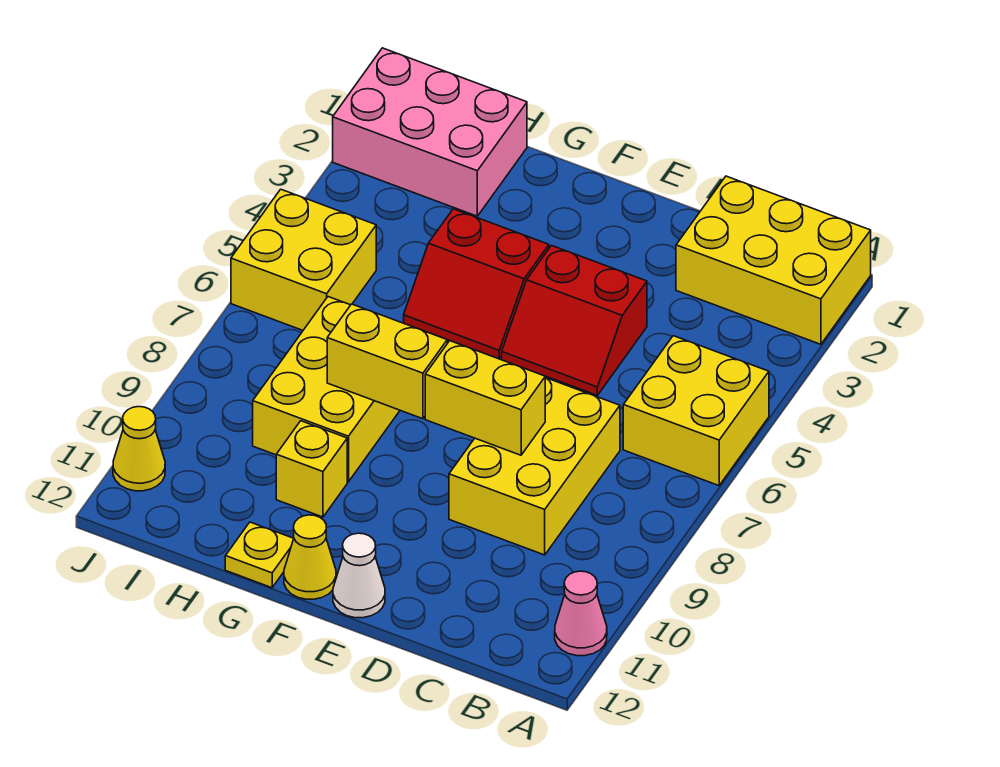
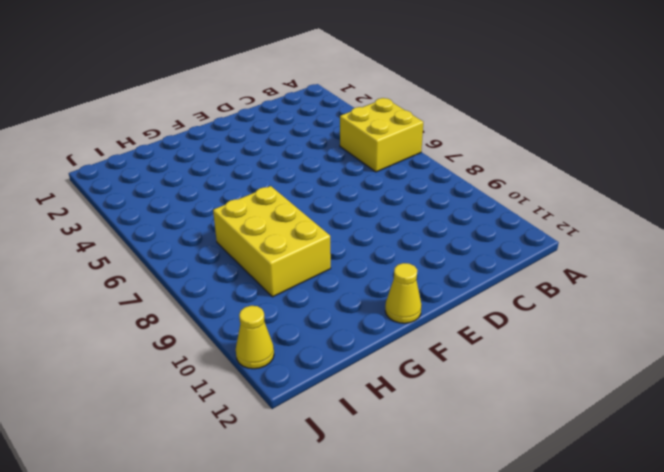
none -> yellow brick A1:C2 level 1
none -> pink cone A11 level 1
none -> yellow brick C7:D9 level 1

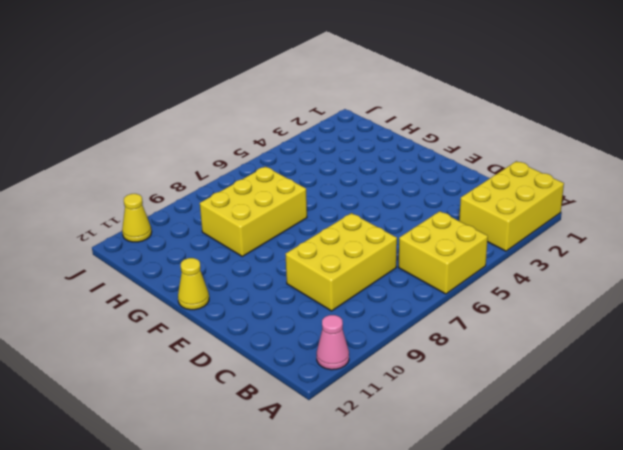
yellow brick A1:B3 level 1 -> yellow brick A1:C2 level 1
none -> red slope D4:E5 level 1 top 4
none -> white cone E12 level 1
none -> red slope F4:G5 level 1 top 4

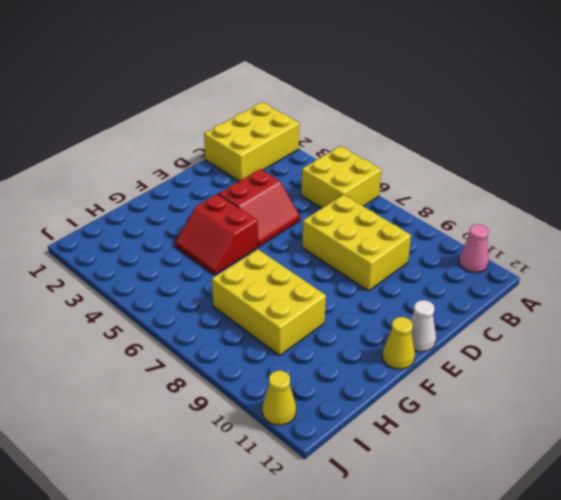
red slope F4:G5 level 1 top F -> red slope F4:G5 level 1 top 4
none -> yellow brick G10 level 1
none -> yellow plate G12 level 1
none -> pink brick H1:J2 level 1

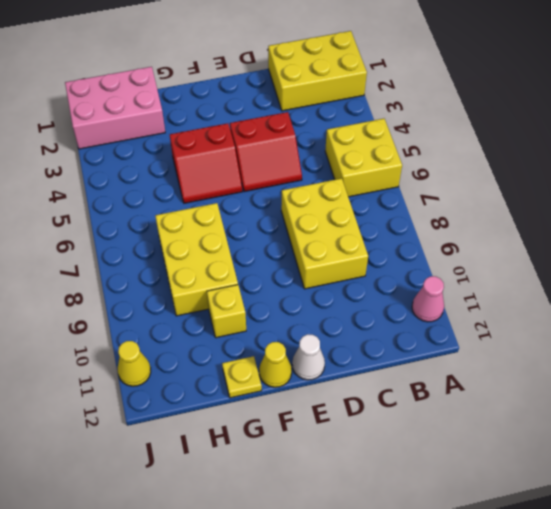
none -> yellow brick I5:J6 level 1
none -> yellow brick D8:E8 level 2
none -> yellow brick F8:G8 level 2

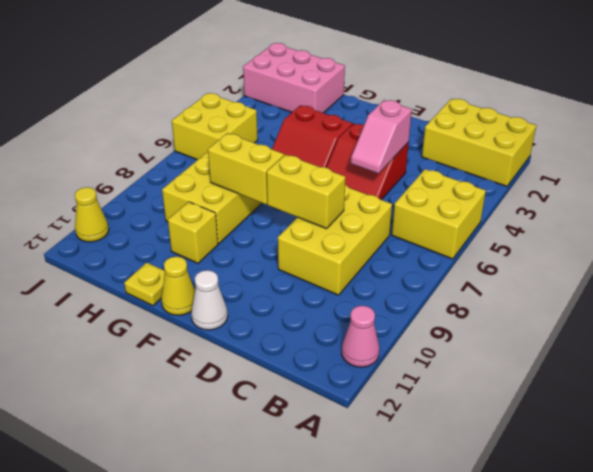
pink slope D4:D5 level 2 top 4 -> none

